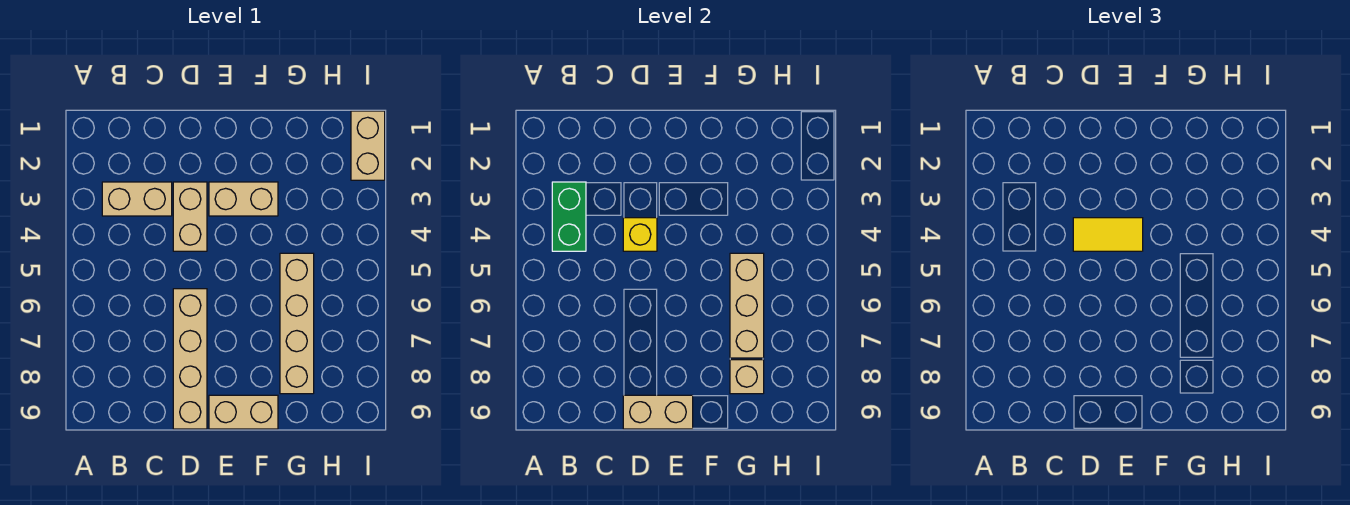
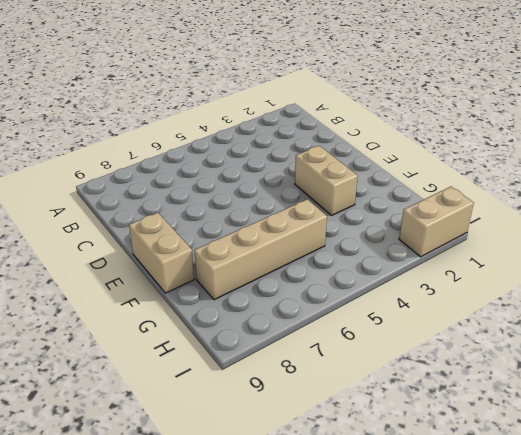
none -> tan brick B3:C3 level 1
none -> tan brick D3:D4 level 1
none -> tan brick D6:D9 level 1

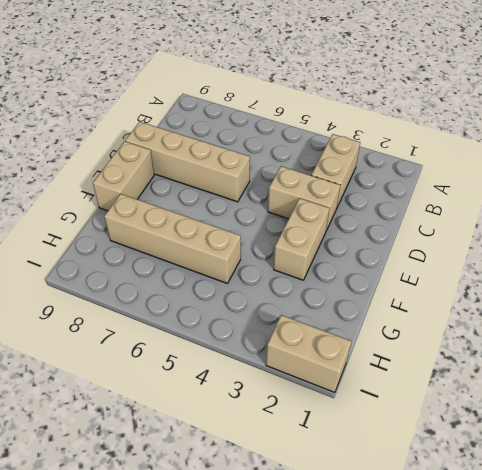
none -> green brick B3:B4 level 2
none -> yellow brick D4 level 2
none -> tan brick D9:E9 level 2

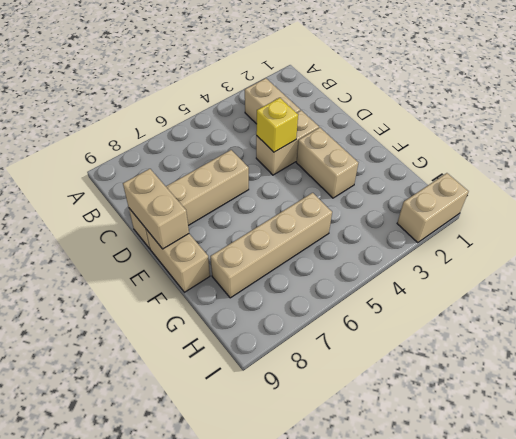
none -> green brick B3:B4 level 2
none -> tan brick G5:G7 level 2
none -> tan brick G8 level 2

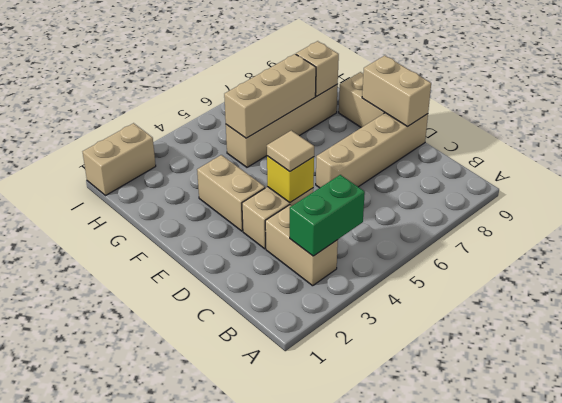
tan tile D4 level 3 -> yellow tile D4:E4 level 3

